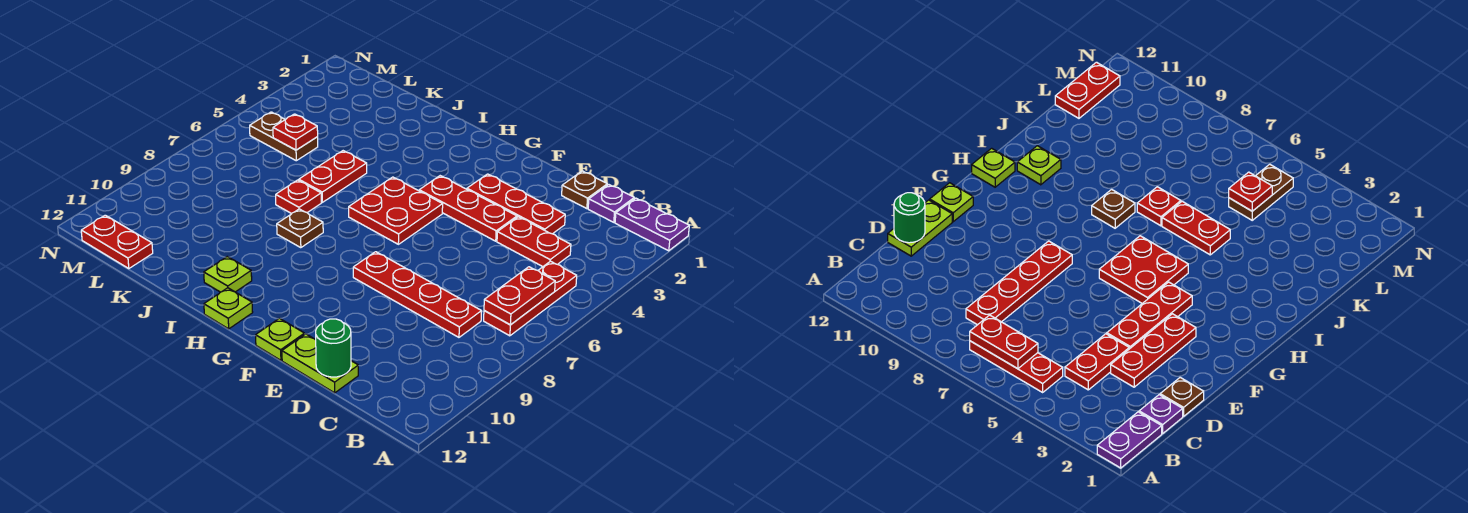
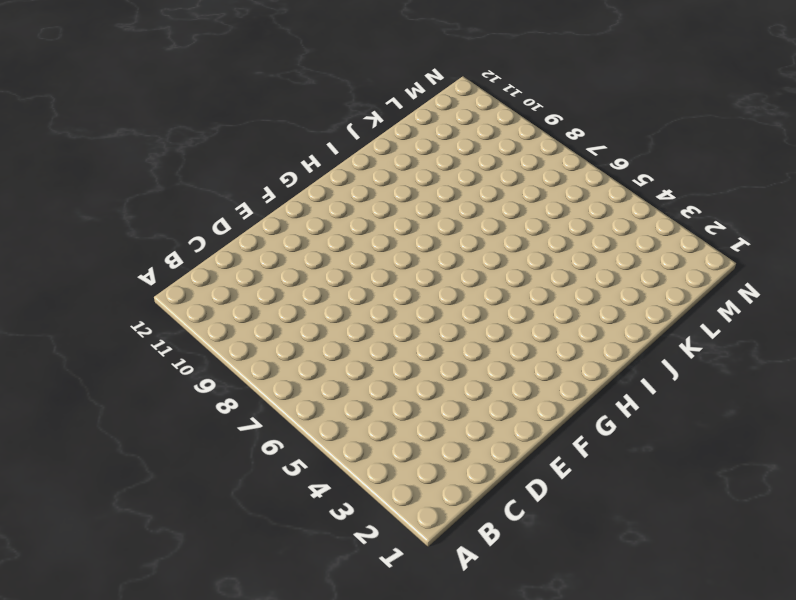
none -> purple plate A1:B1 level 1
none -> red plate B5:B7 level 1
none -> purple plate C1 level 1

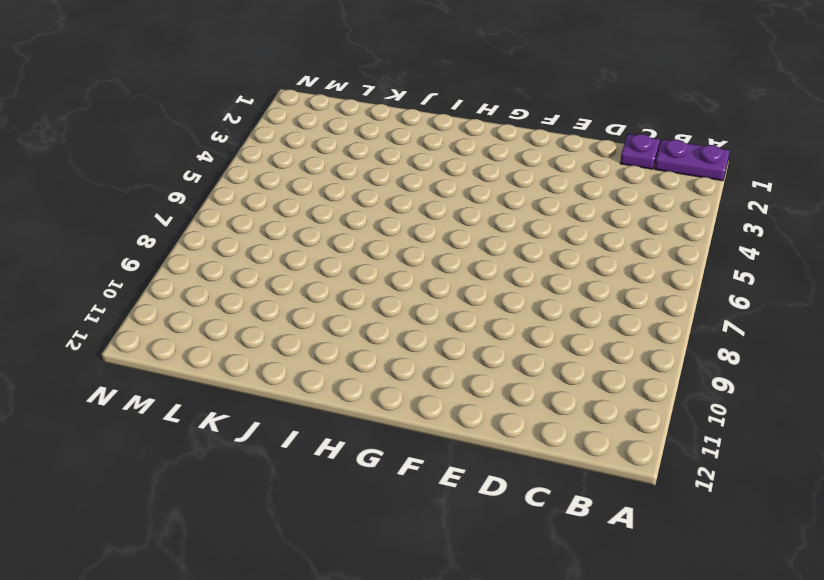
none -> red plate B5:B7 level 1
none -> red plate C4:D4 level 1
none -> red plate C8:F8 level 1

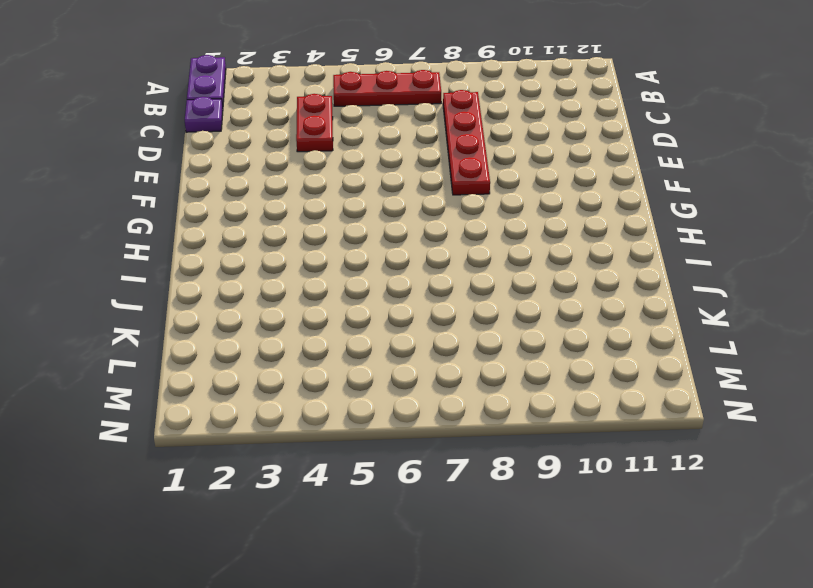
none -> brown plate D1 level 1
none -> red plate D3:F3 level 1
none -> lime plate D12:E12 level 1

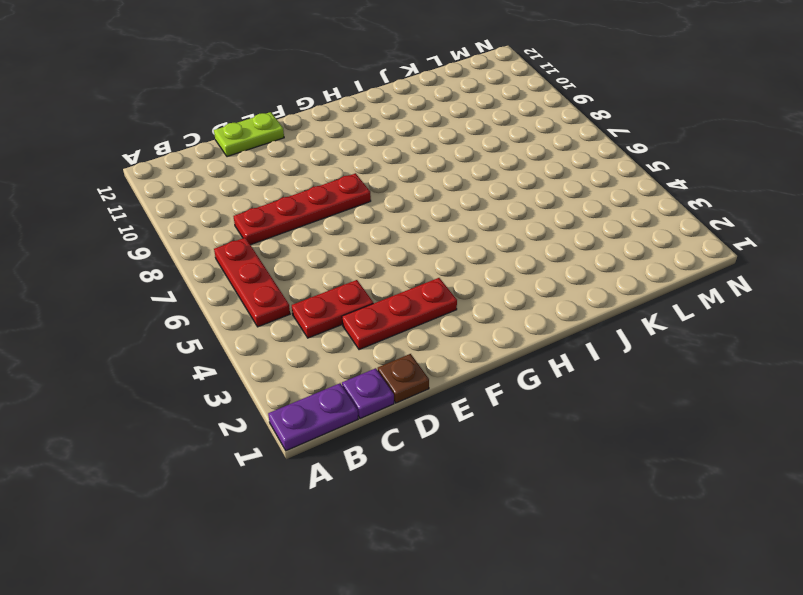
none -> red plate E4:G4 level 1
none -> lime plate F12 level 1
none -> red plate G5:H6 level 1

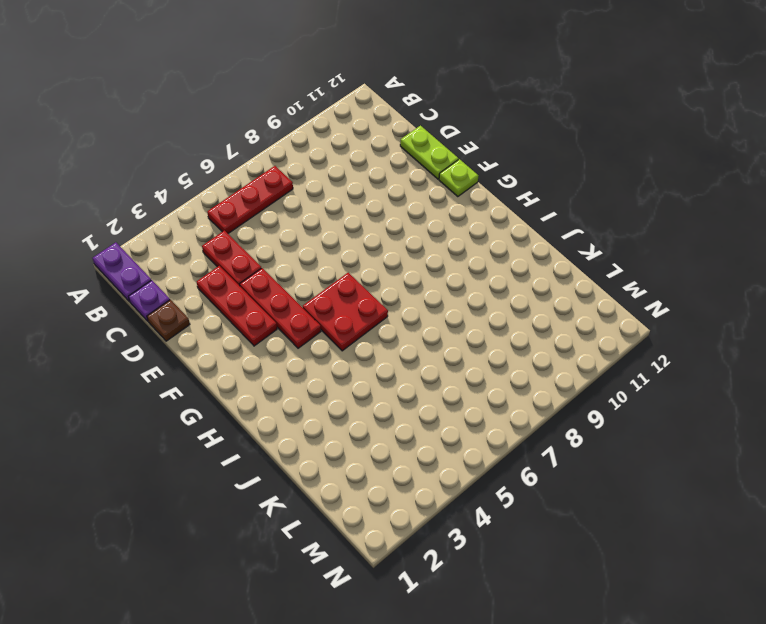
none -> red plate C8:F8 level 1
none -> lime plate H12 level 1
none -> brown plate I8 level 1

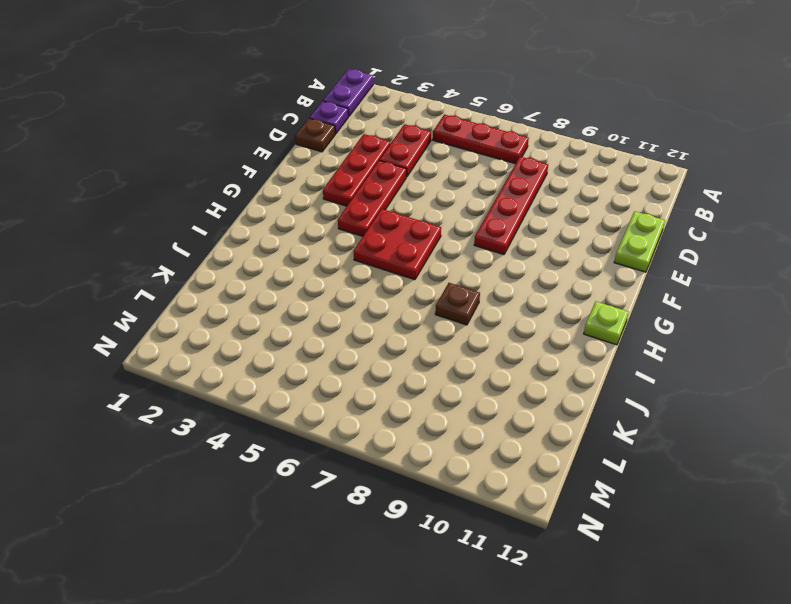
none -> lime plate F12 level 1
none -> lime plate I11 level 1
none -> red plate J5:J6 level 1

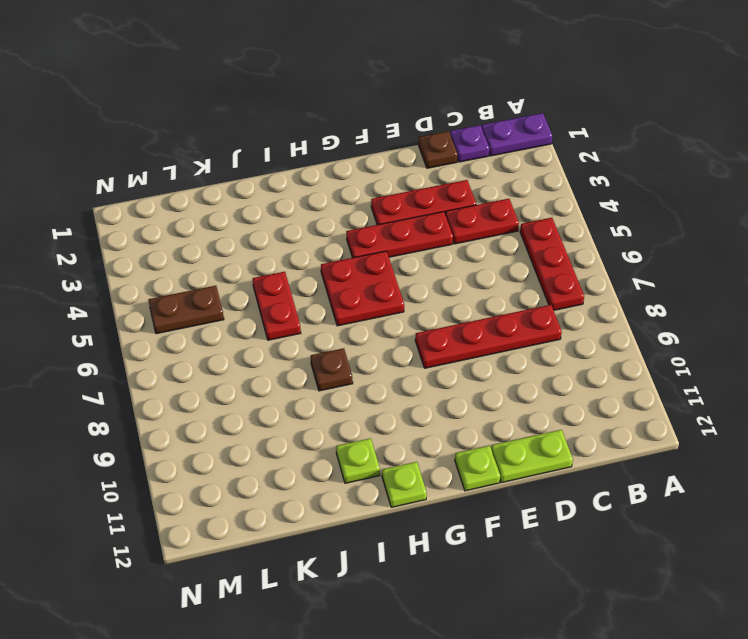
none -> red plate J7 level 1
none -> red plate L12:M12 level 1
none -> red plate B6:B7 level 2

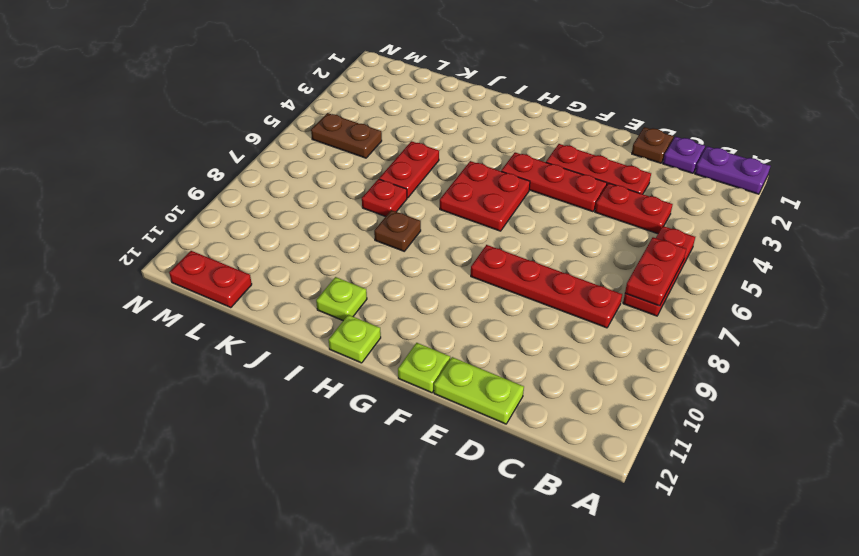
none -> green round brick D12 level 2
none -> red plate L5 level 2

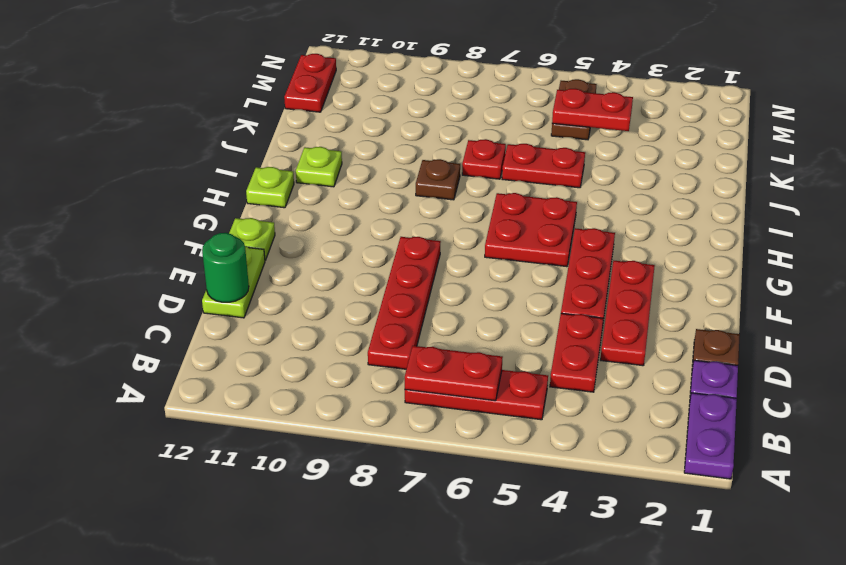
red plate L4:L5 level 2 -> red plate L5 level 2

